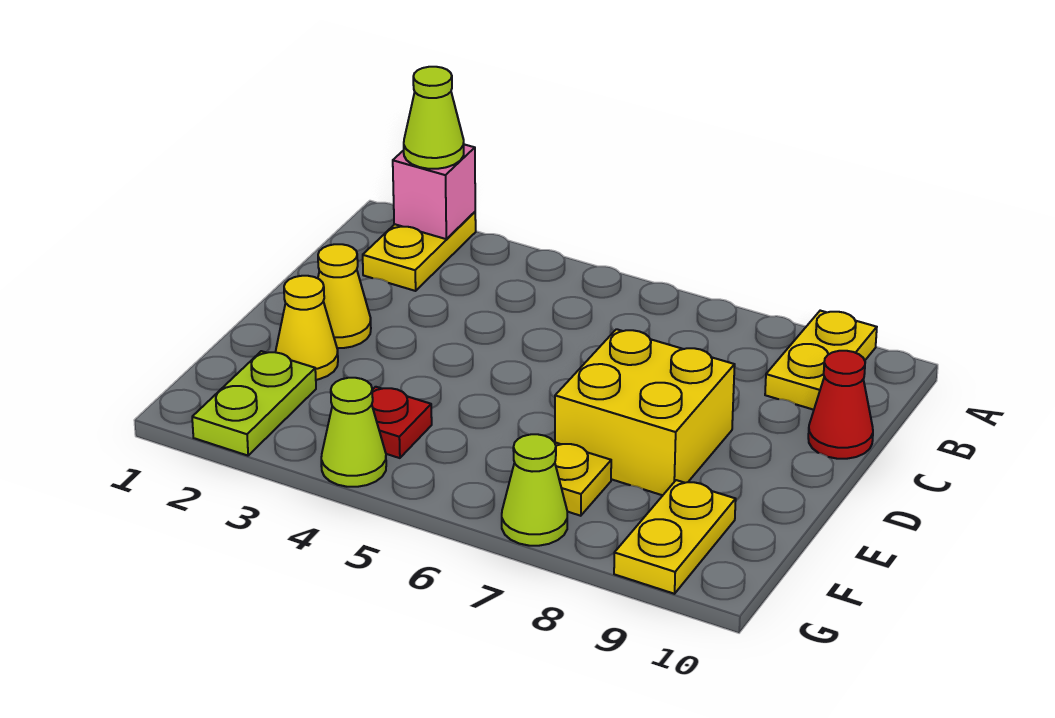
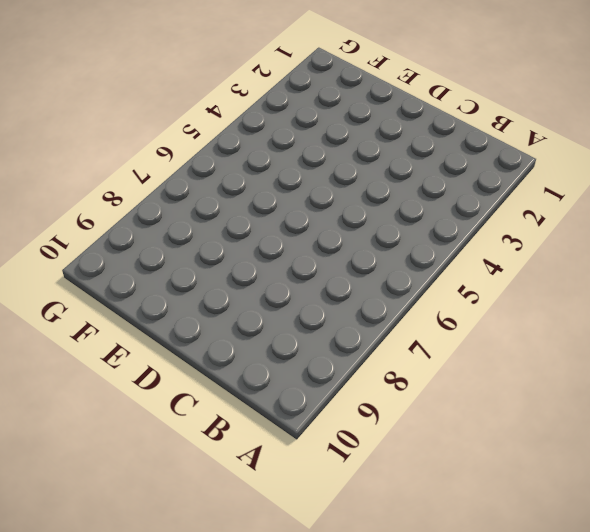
none -> yellow plate A2:B2 level 1
none -> yellow plate A9:B9 level 1
none -> red cone C10 level 1

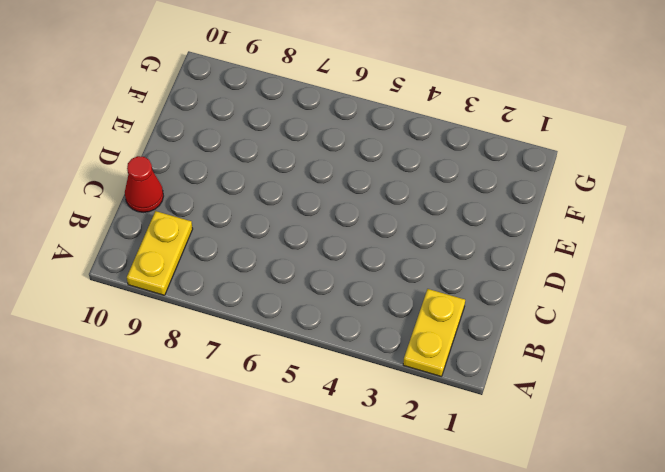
none -> yellow cone D2 level 1
none -> yellow brick D7:E8 level 1
none -> yellow cone E2 level 1

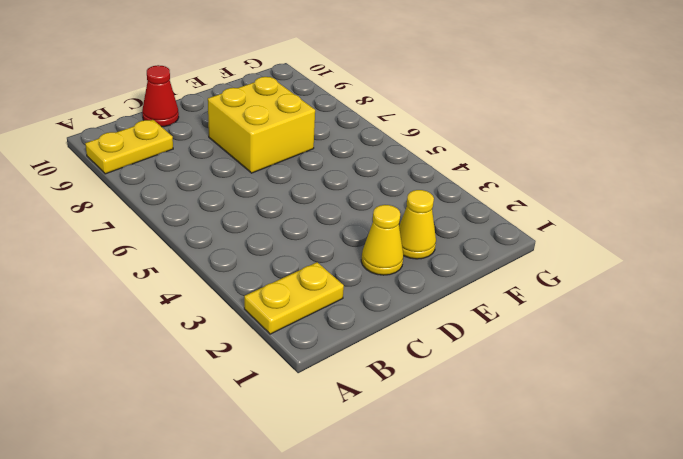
none -> lime plate F2:G2 level 1
none -> red plate F4 level 1
none -> yellow plate F7 level 1

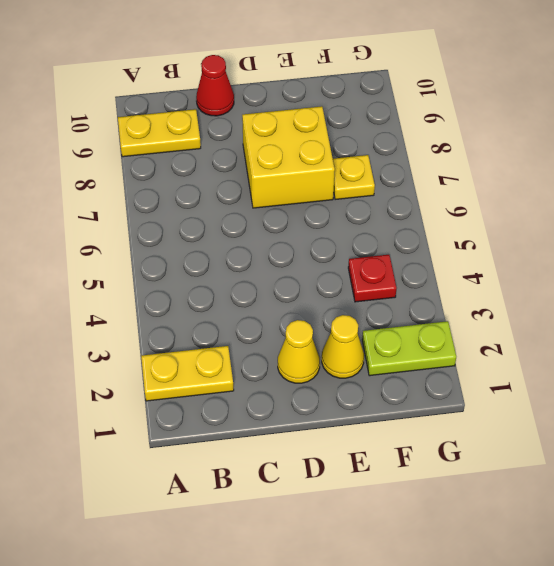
none -> yellow plate F9:G9 level 1
none -> lime cone G4 level 1
none -> lime cone G7 level 1

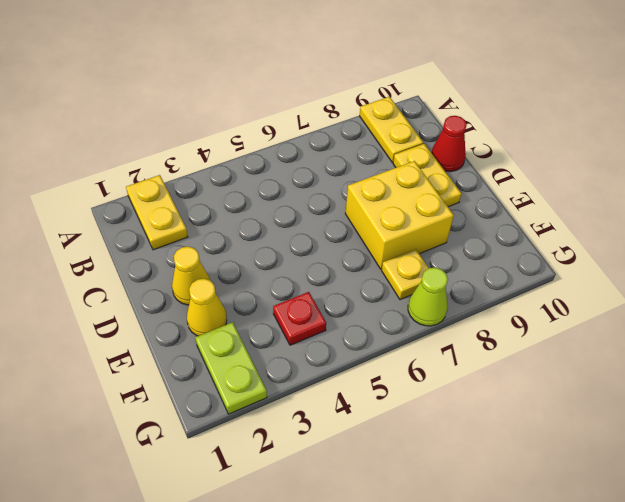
yellow plate C9:D9 level 1 -> yellow plate F9:G9 level 1
none -> lime cone G4 level 1
none -> pink brick A2 level 2
none -> lime cone A2 level 3

